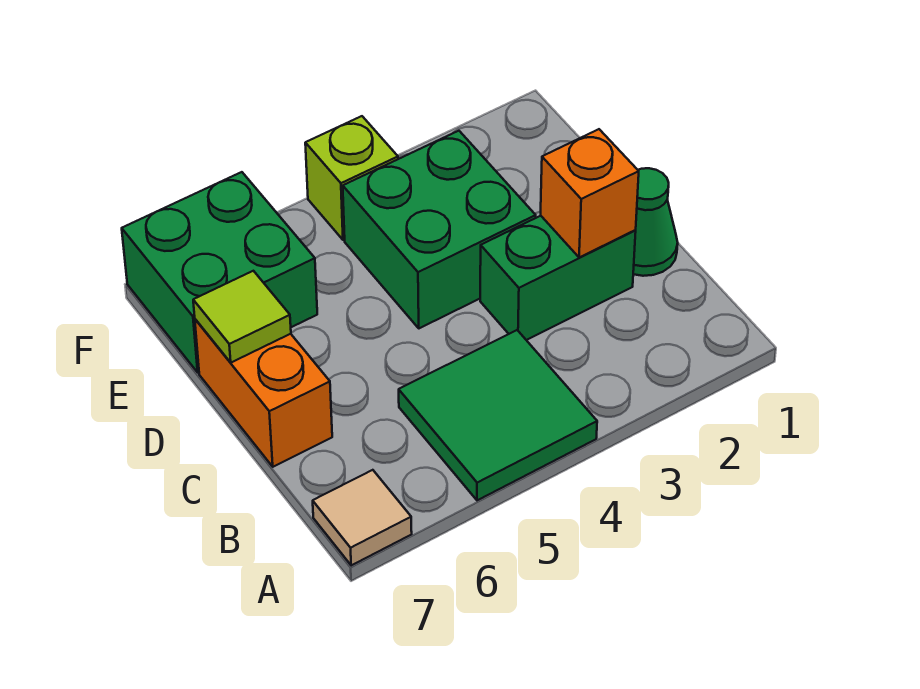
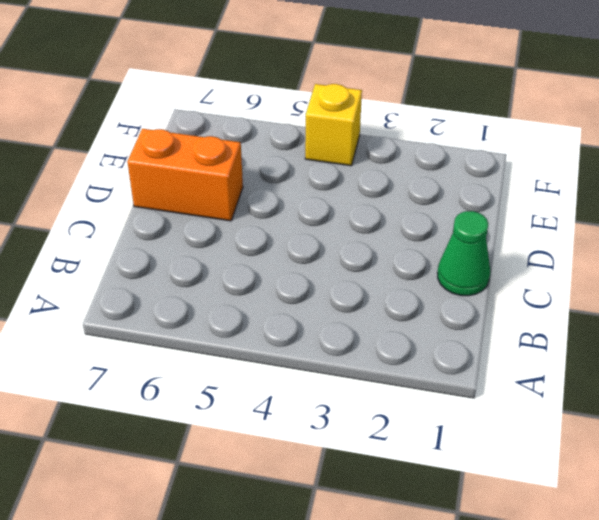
orange brick D6:D7 level 1 -> orange brick C7:D7 level 1
yellow brick F4 level 1 -> lime brick F4 level 1
none -> green tile A4:B5 level 1
none -> tan tile A7 level 1

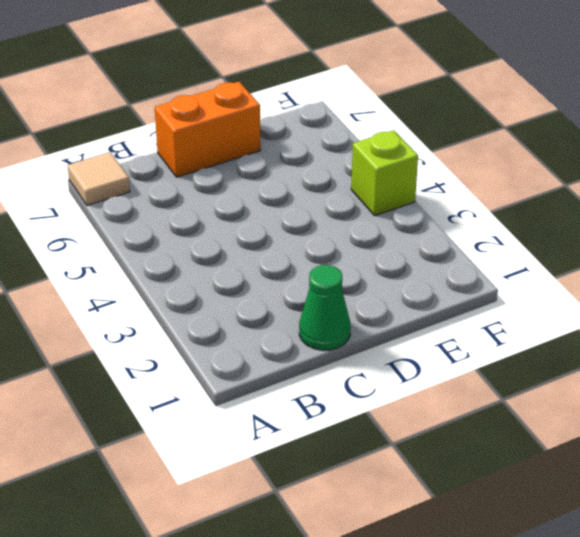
none -> green tile A4:B5 level 1
none -> green brick C2:C3 level 1

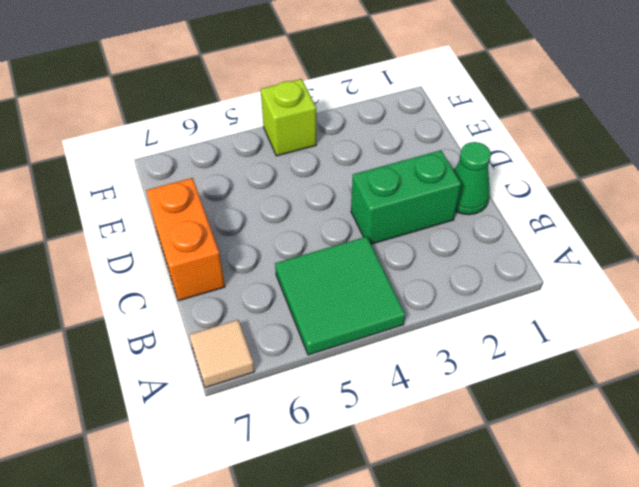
none -> green brick D3:E4 level 1
none -> green brick E6:F7 level 1

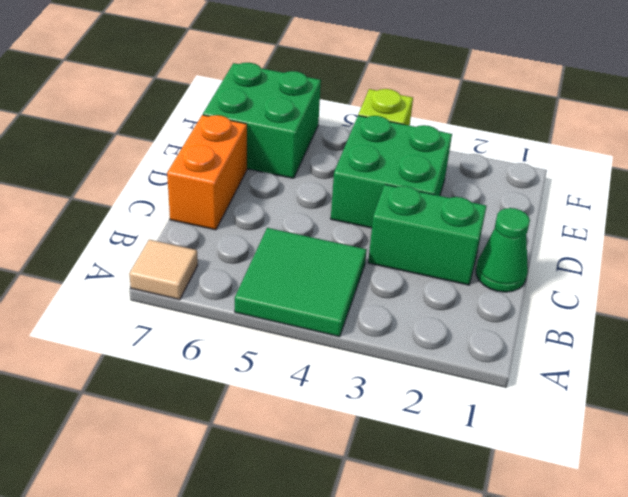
none -> orange brick C2 level 2
none -> lime tile D7 level 2

